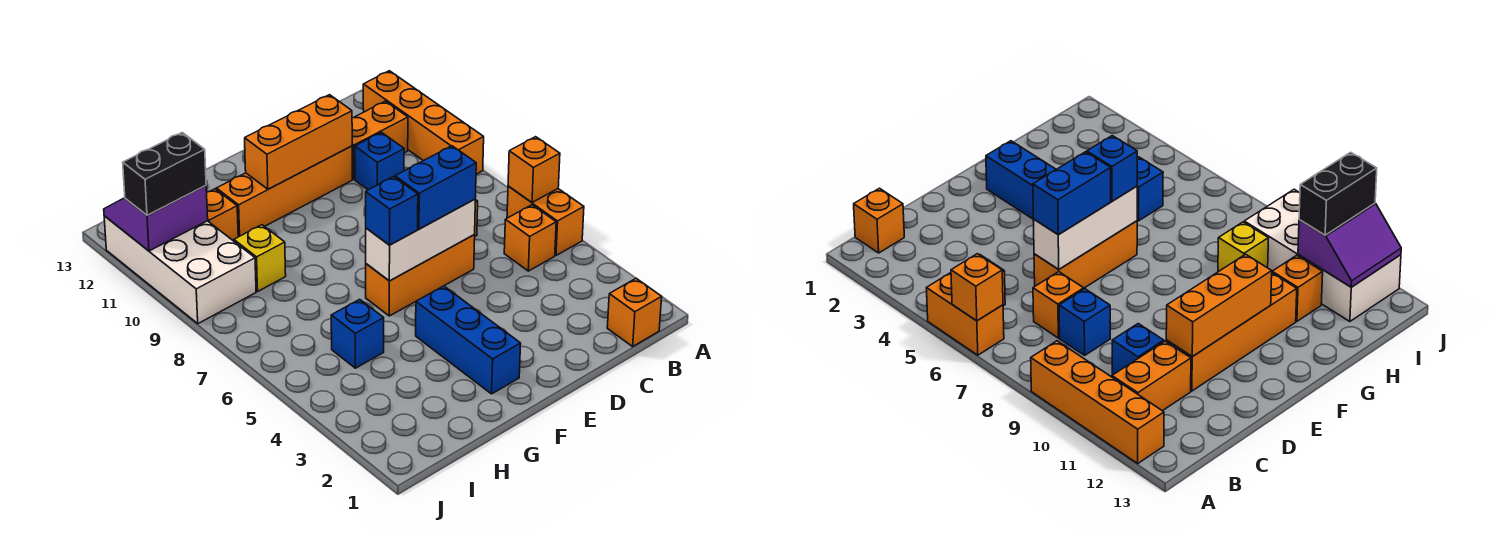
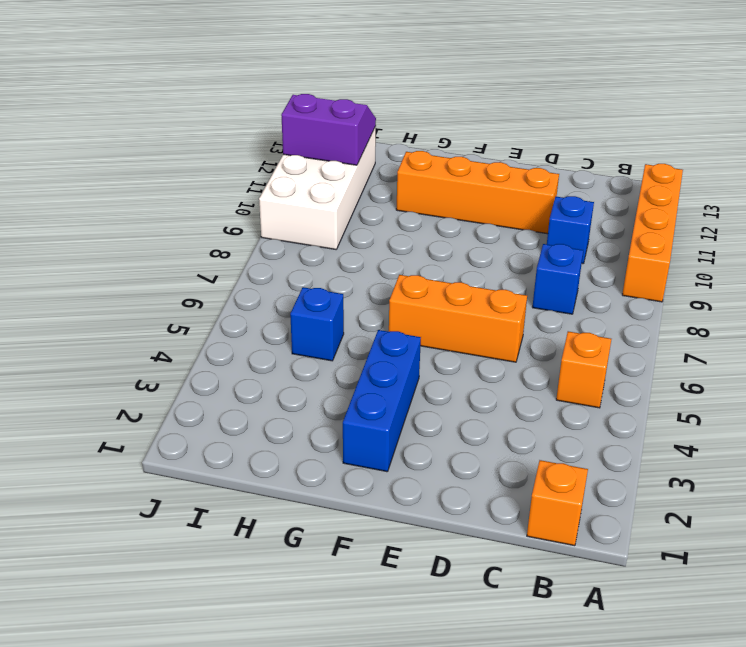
none -> orange brick A5:A6 level 1
none -> orange brick B11:C11 level 1
none -> orange brick C7 level 1

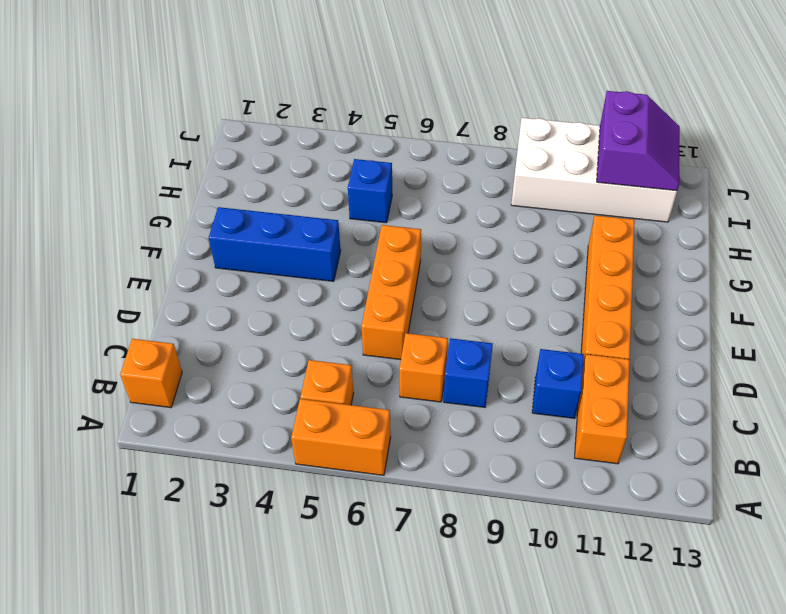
none -> orange brick A9:A12 level 1
none -> yellow brick H9 level 1
none -> orange brick H11 level 1

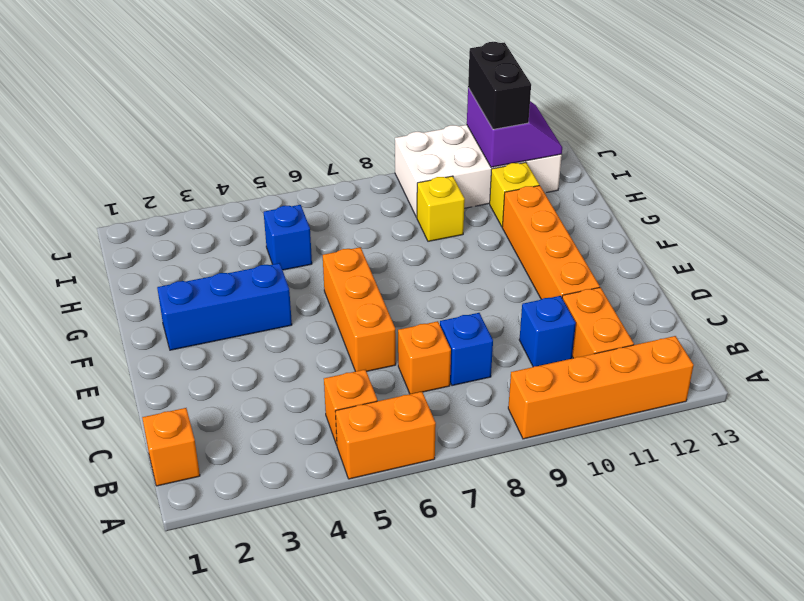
yellow brick H11 level 1 -> orange brick H11 level 1
none -> orange brick A6 level 2
none -> white brick D6:F6 level 2
none -> orange brick D11:F11 level 2

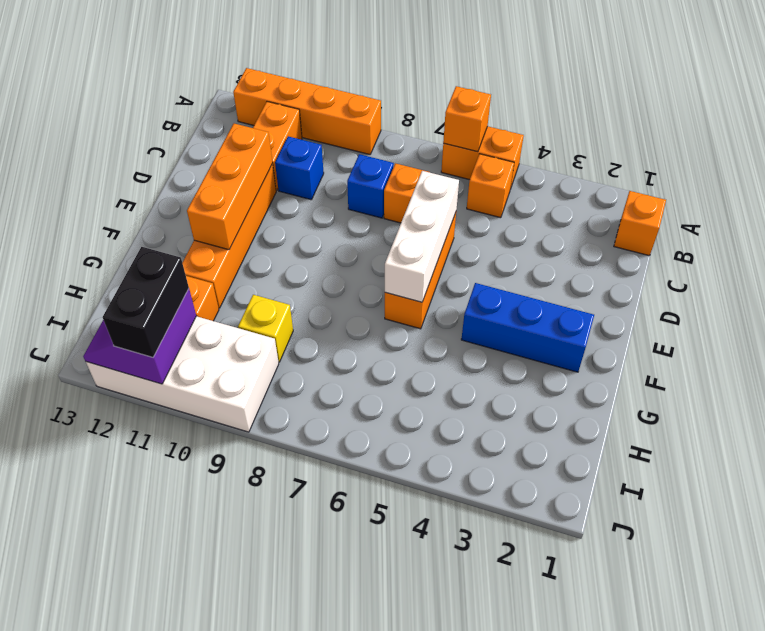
none -> blue brick H5 level 1
none -> blue brick D6:E6 level 3
none -> blue brick F6 level 3

